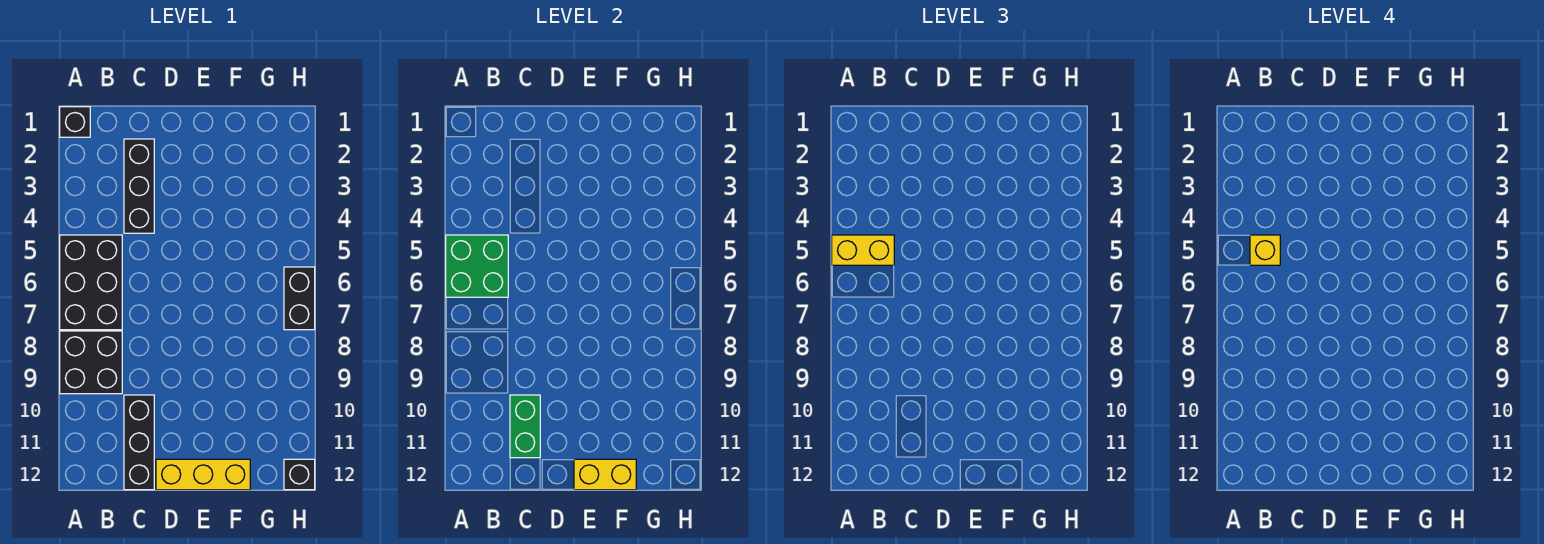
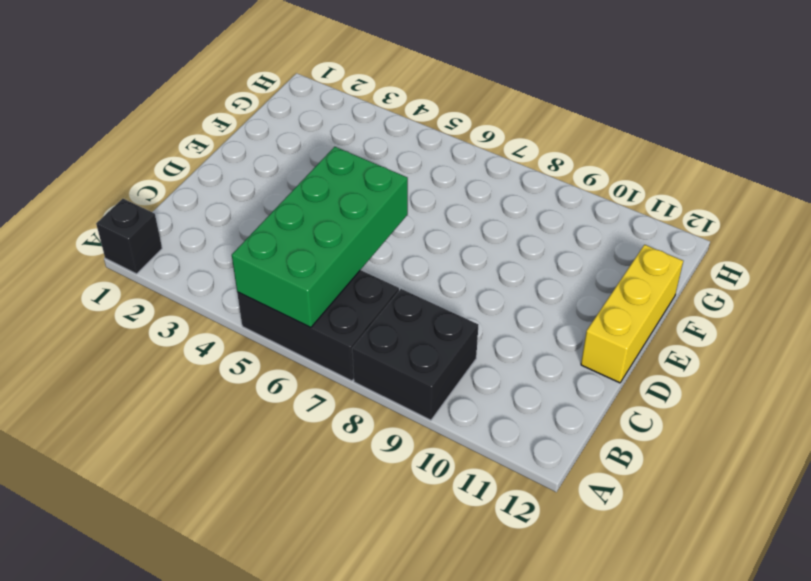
green brick A5:D6 level 2 -> green brick A5:B6 level 2
none -> black brick C2:C4 level 1
none -> black brick C10:C12 level 1
none -> black brick H6:H7 level 1

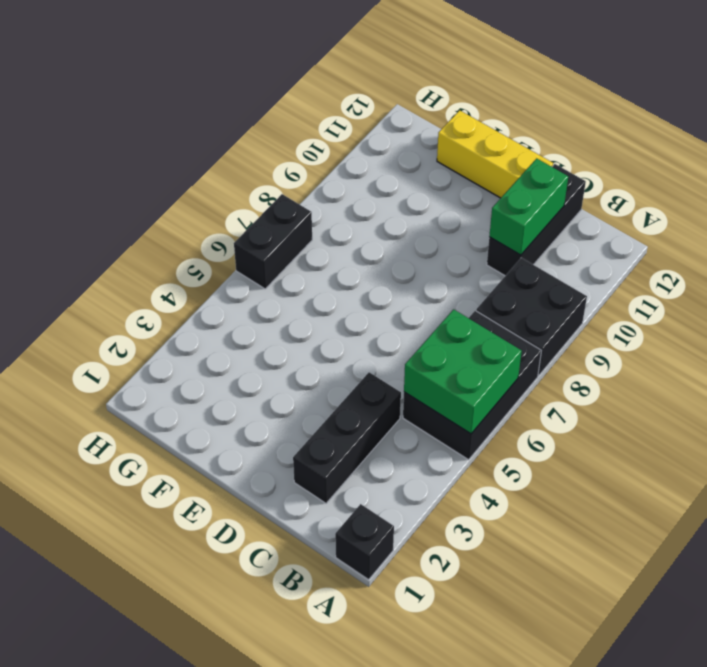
none -> black brick H12 level 1
none -> yellow brick E12:F12 level 2
none -> yellow brick A5:B5 level 3

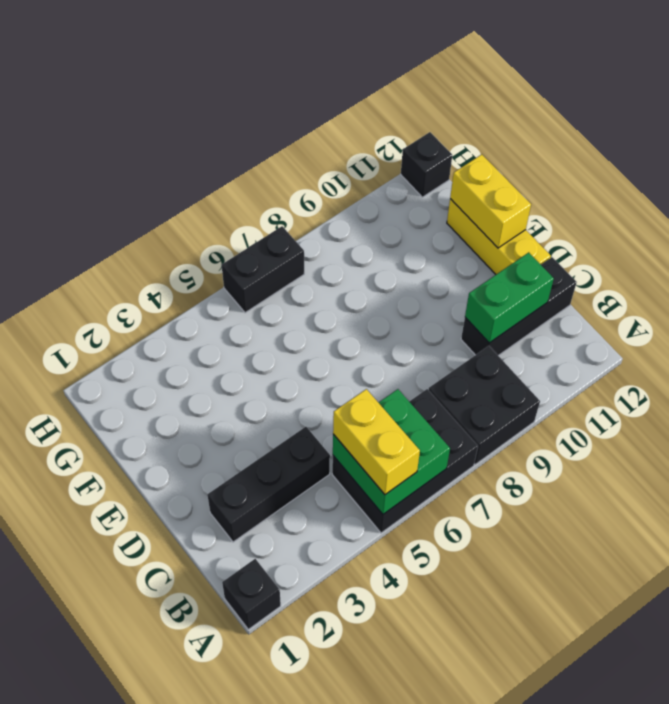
none -> yellow brick B5 level 4

